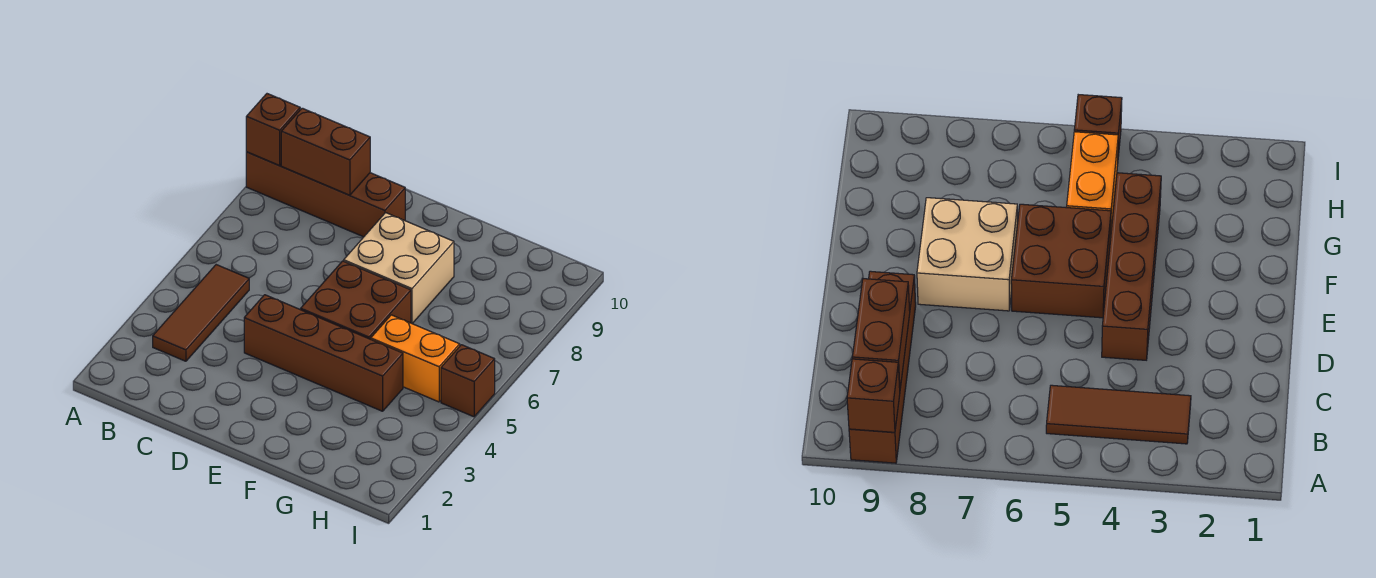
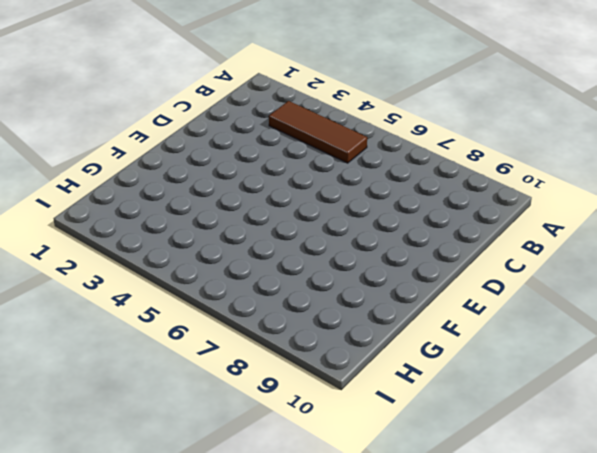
none -> brown brick A9:D9 level 1
none -> brown brick D4:G4 level 1

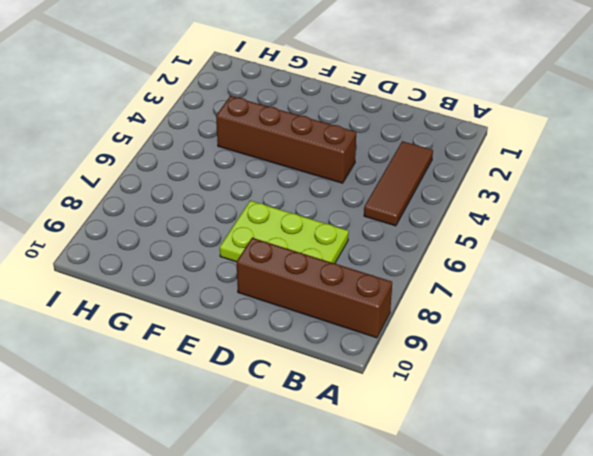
lime plate C7:E8 level 1 -> tan brick E7:F8 level 1
none -> brown brick E5:F6 level 1
none -> orange brick G5:H5 level 1

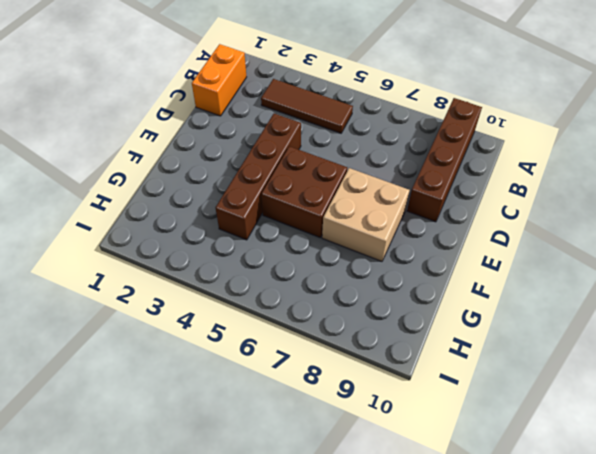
orange brick B1:C1 level 1 -> orange brick G5:H5 level 1
none -> brown brick I5 level 1
none -> brown brick A9 level 2

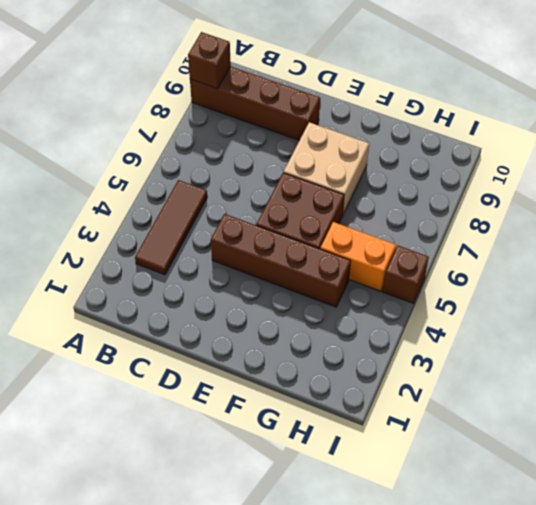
none -> brown brick B9:C9 level 2

